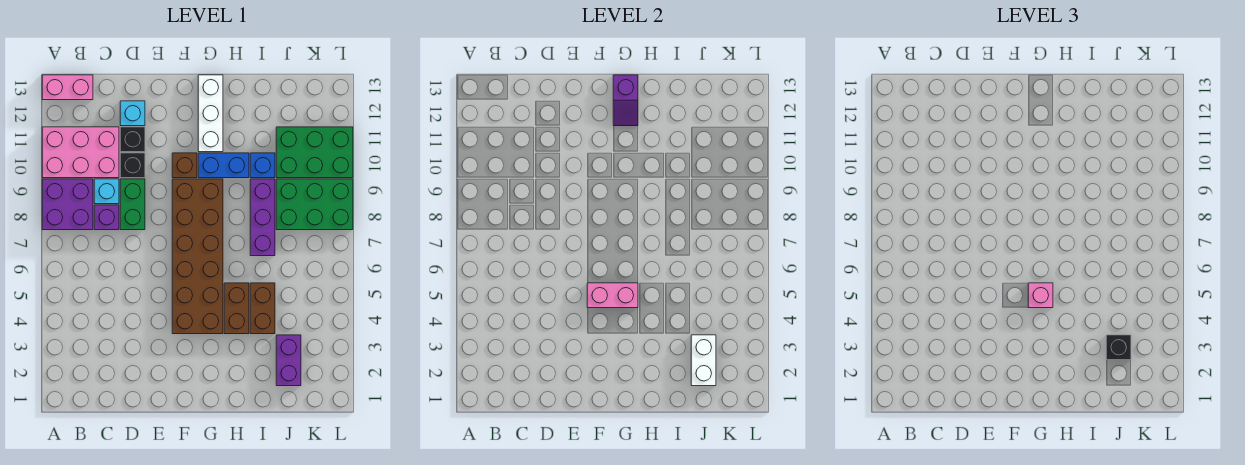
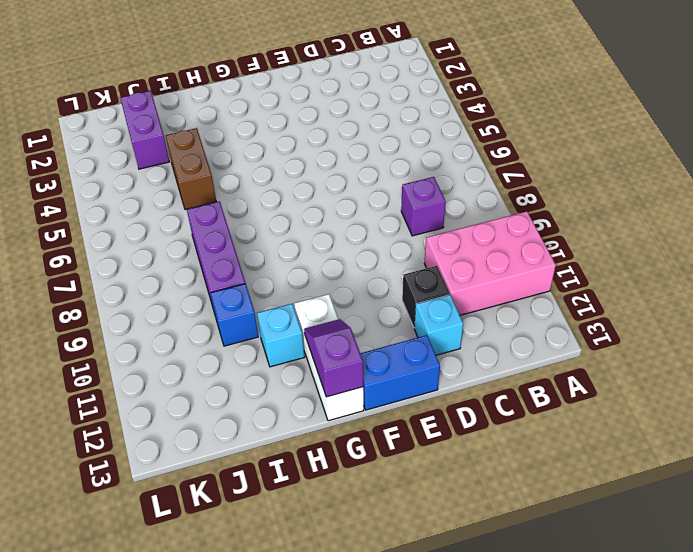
blue brick E13:F13 level 1 -> blue brick G10:H10 level 1
cyan brick H11 level 1 -> cyan brick C9 level 1
none -> purple brick A8:B9 level 1
none -> pink brick A13:B13 level 1
none -> green brick D8:D9 level 1

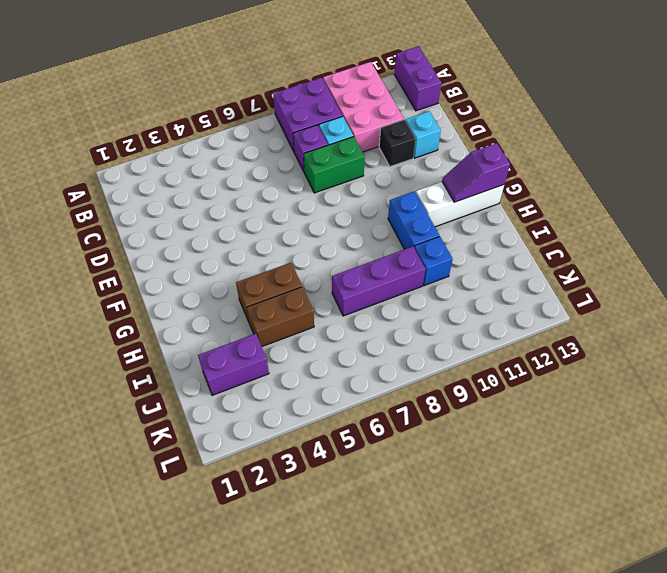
purple brick A13:B13 level 1 -> pink brick A13:B13 level 1
none -> black brick D10 level 1
none -> brown brick F4:G9 level 1
none -> brown brick F10 level 1

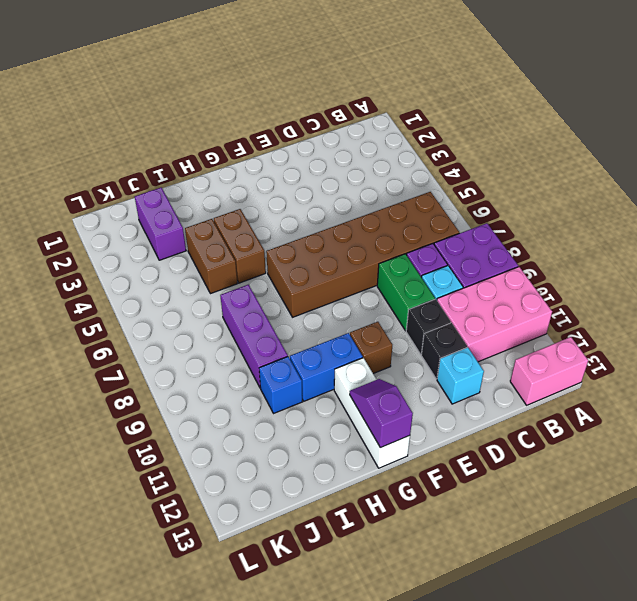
brown brick B6:G7 level 1 -> brown brick F4:G9 level 1
none -> green brick J8:L9 level 1
none -> green brick J10:L11 level 1
none -> pink brick F5:G5 level 2

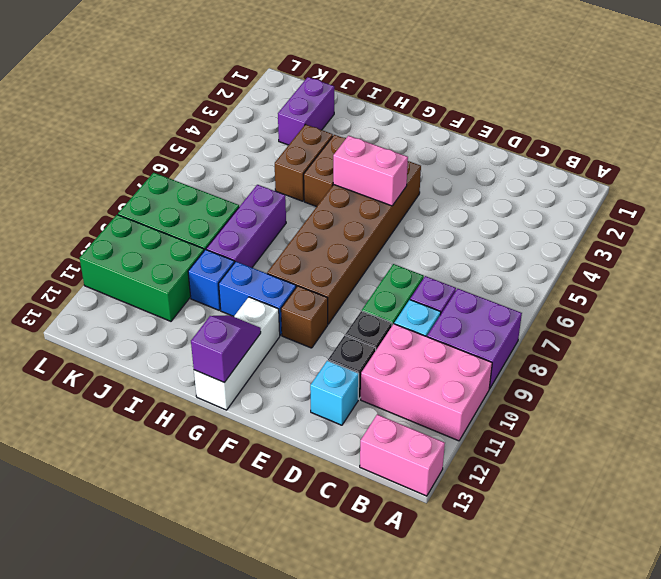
none -> white brick J2:J3 level 2
none -> pink brick G5 level 3
none -> black brick J3 level 3

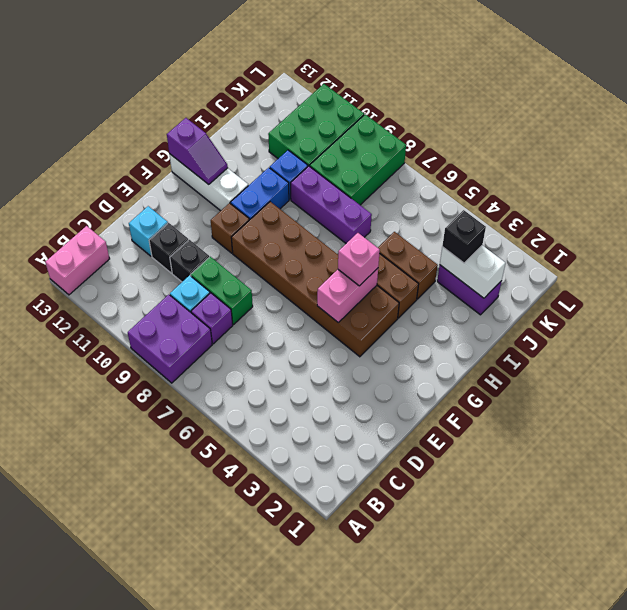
none -> pink brick A10:C11 level 1

